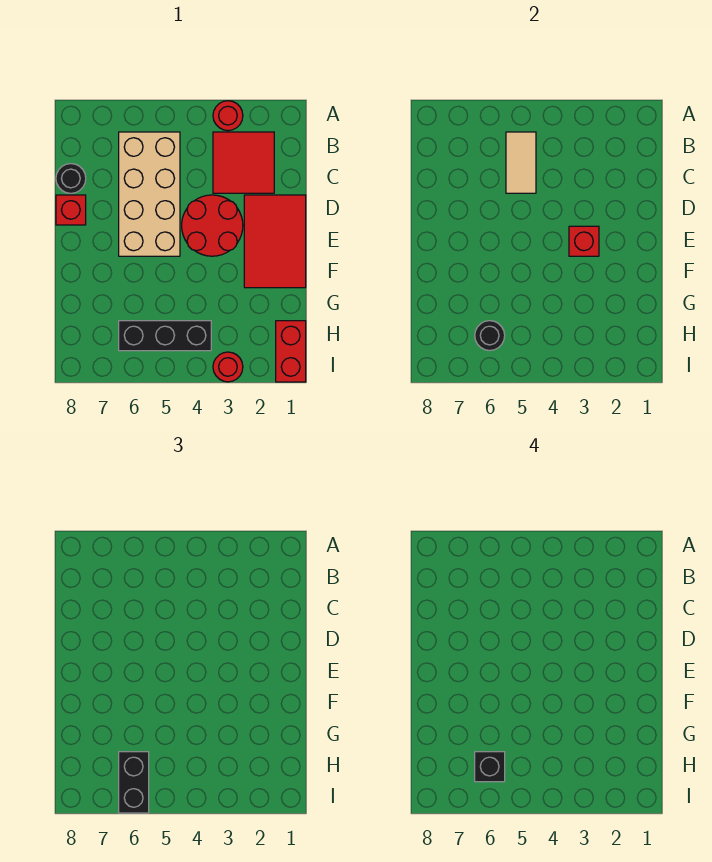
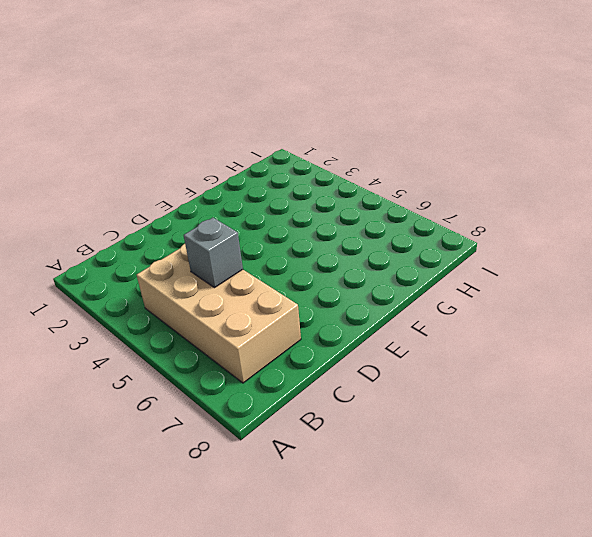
tan brick B4:C7 level 1 -> tan brick B5:E6 level 1
grey brick C5 level 2 -> tan tile B5:C5 level 2
none -> red round brick A3 level 1
none -> red tile B2:C3 level 1
none -> black round brick C8 level 1

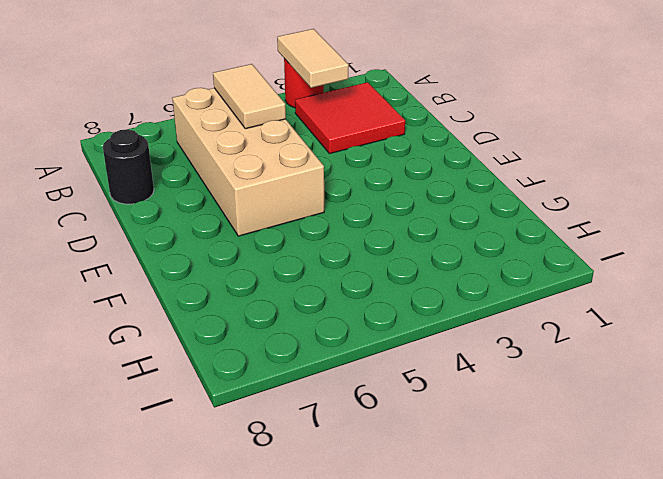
tan tile A3:B3 level 2 -> none
none -> red tile D1:F2 level 1
none -> red round brick D3:E4 level 1
none -> red brick D8 level 1

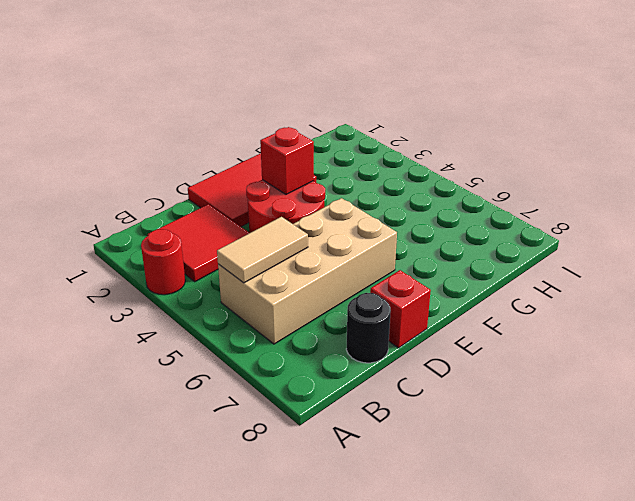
none -> red brick H1:I1 level 1
none -> black brick H4:H6 level 1
none -> red round brick I3 level 1

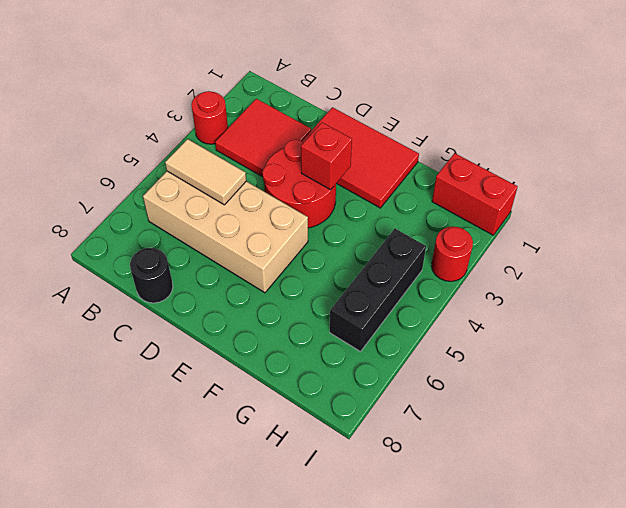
none -> red brick D8 level 1
none -> black round brick H6 level 2
none -> black brick H6:I6 level 3

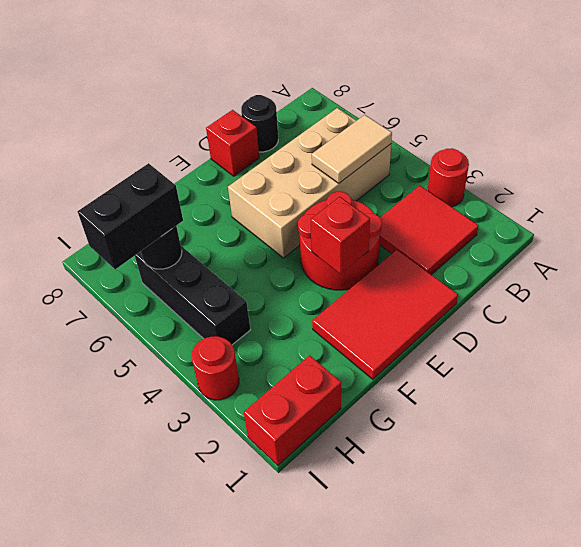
none -> black brick H6 level 4

